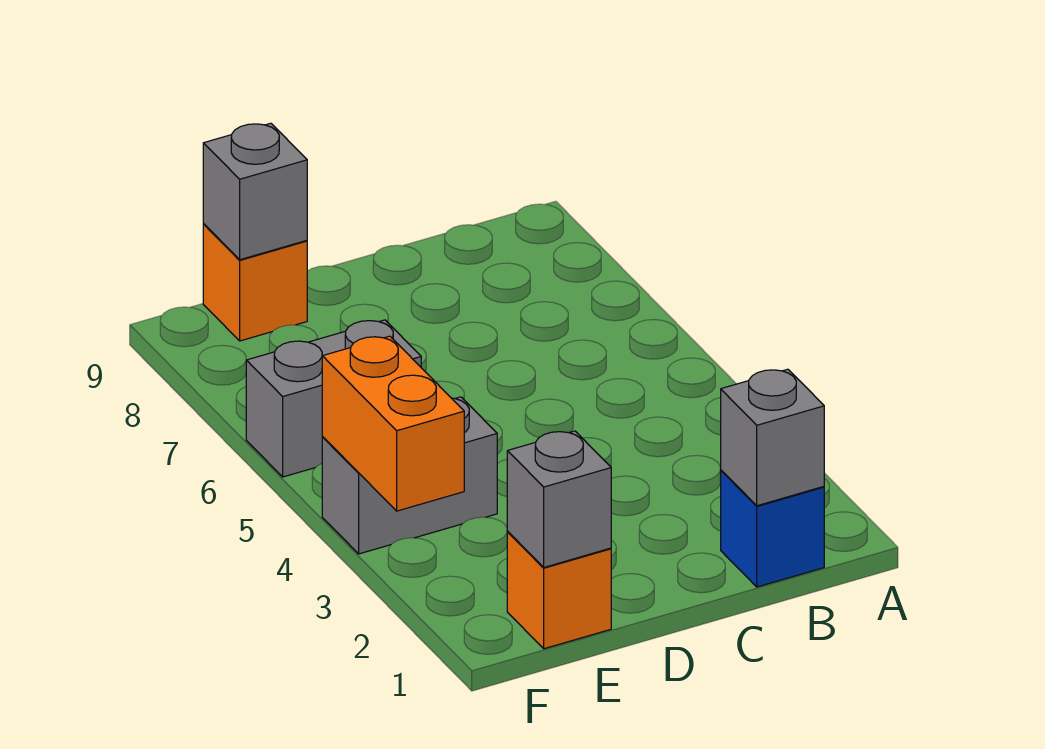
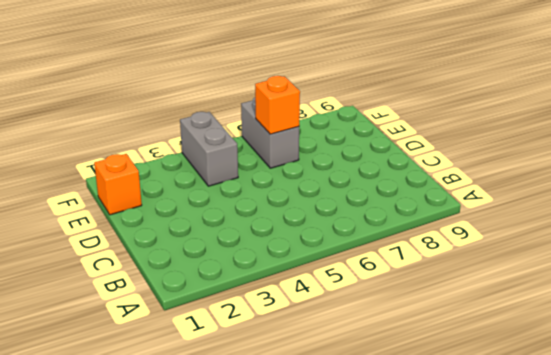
orange brick E6 level 2 -> orange brick E9 level 1
none -> blue brick B1 level 1
none -> grey brick B1 level 2

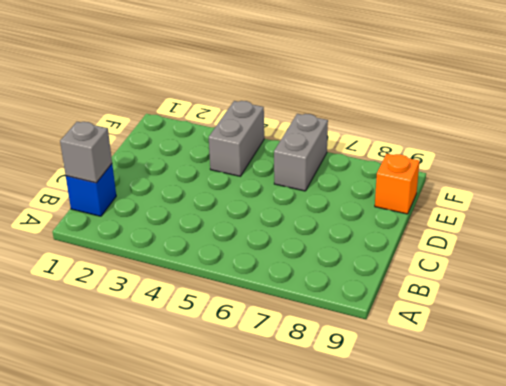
none -> orange brick E1 level 1
none -> grey brick E1 level 2

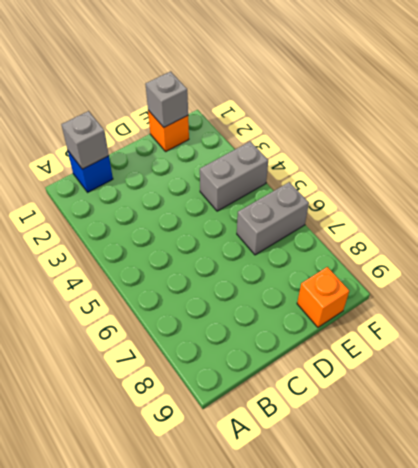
none -> grey brick E9 level 2
none -> orange brick F3:F4 level 2

